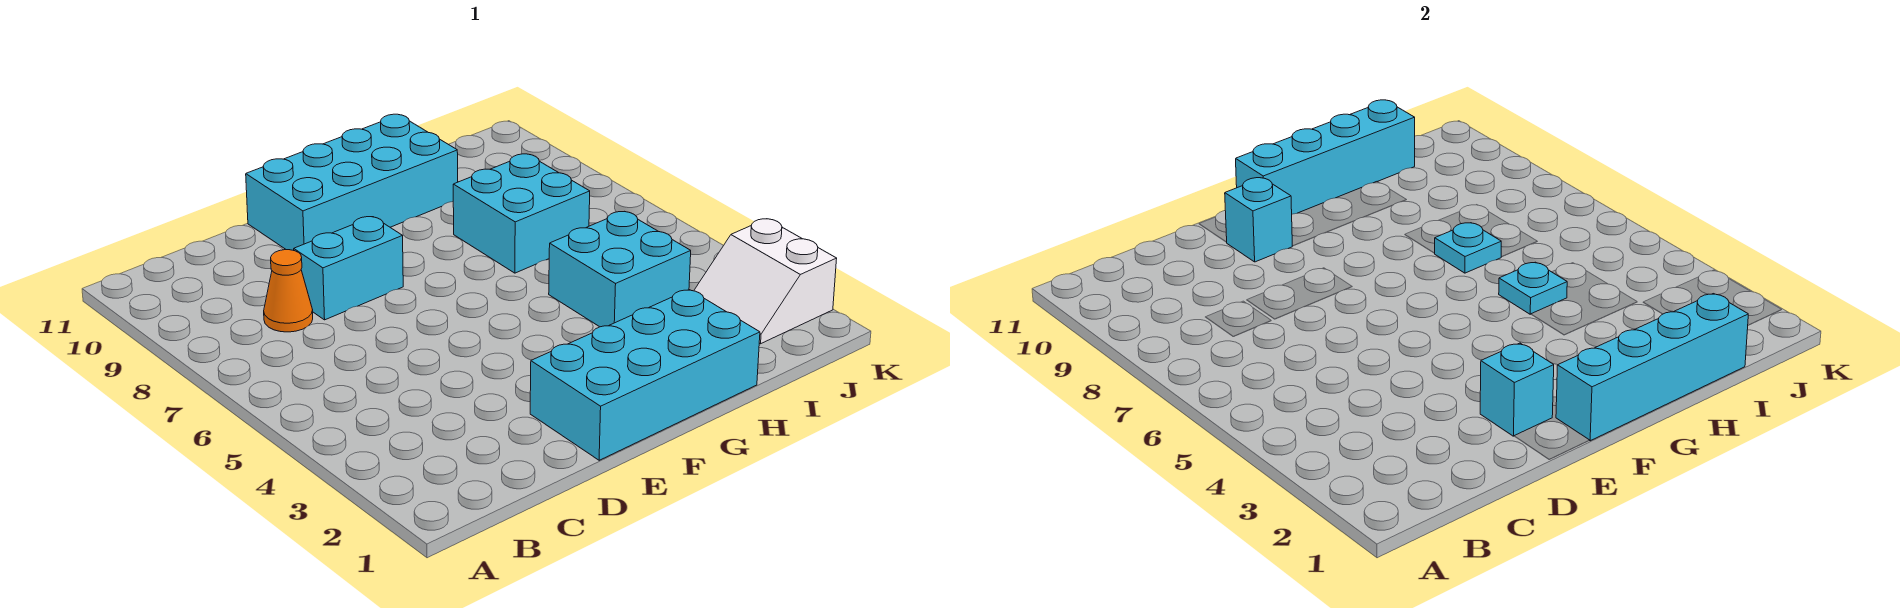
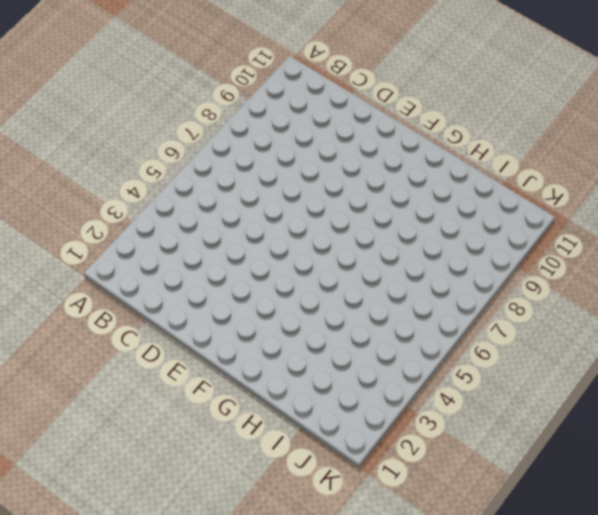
none -> orange cone C8 level 1
none -> cyan brick D8:E8 level 1
none -> cyan brick E1:H2 level 1

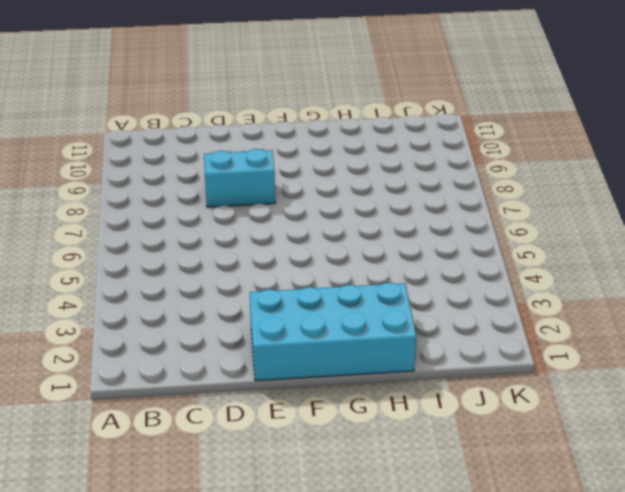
none -> orange cone C8 level 1
none -> cyan brick E10:H11 level 1
none -> cyan brick H4:I5 level 1

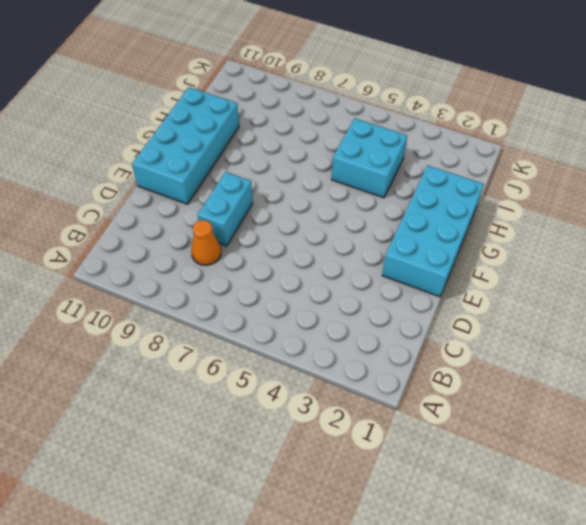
none -> cyan brick H7:I8 level 1
none -> white slope J2:K3 level 1 top K
none -> cyan brick E2 level 2

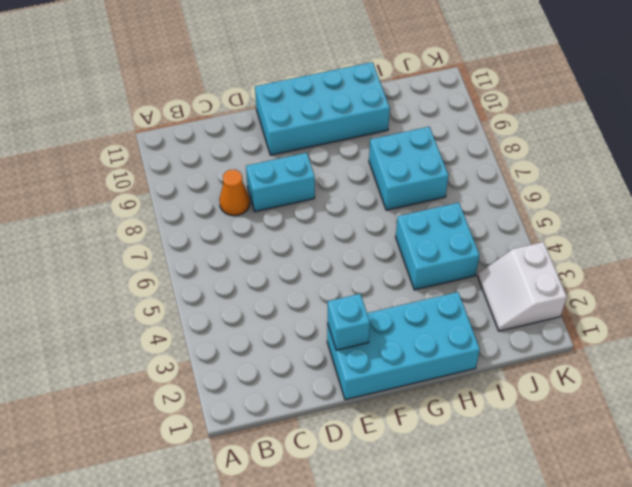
none -> cyan brick E10 level 2
none -> cyan brick F1:I1 level 2
none -> cyan brick F11:I11 level 2

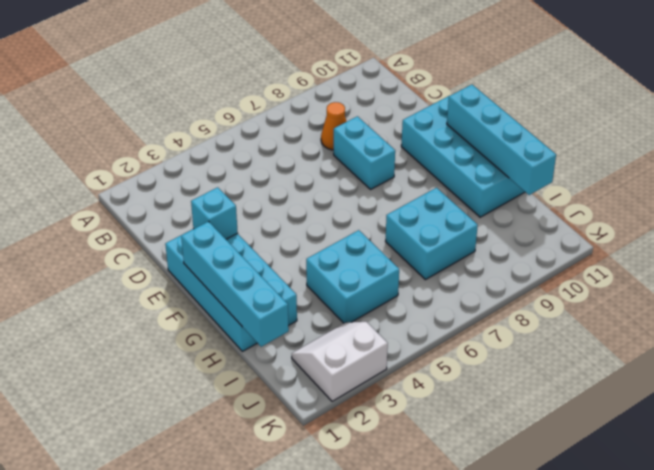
none -> cyan brick E10 level 2
none -> cyan plate H5 level 2
none -> cyan plate H7 level 2

